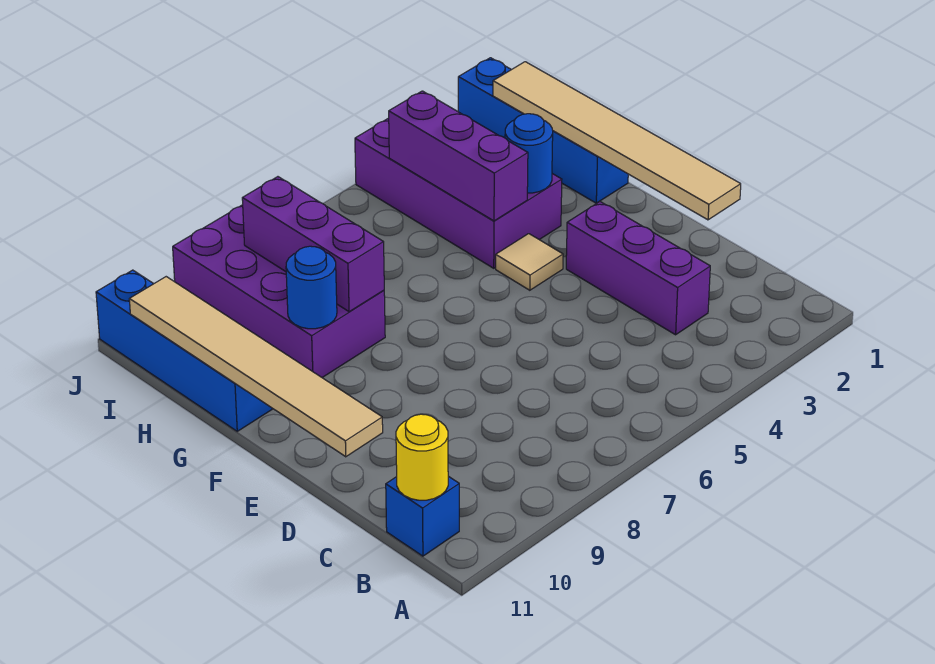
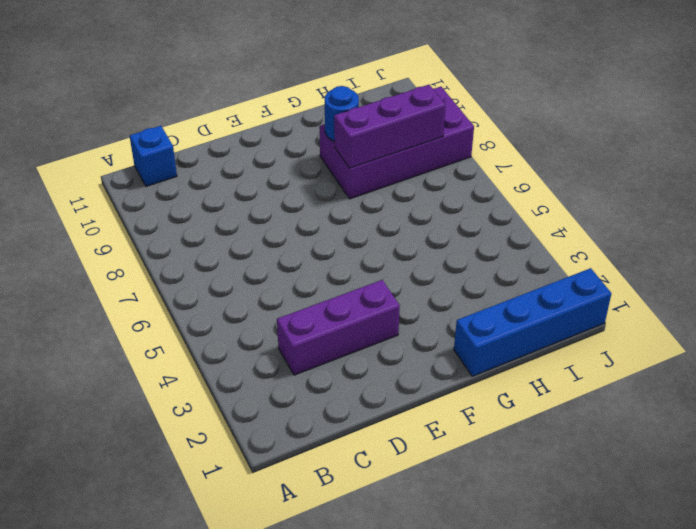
none -> tan tile F4 level 1
none -> purple brick G3:J4 level 1
none -> blue brick G11:J11 level 1

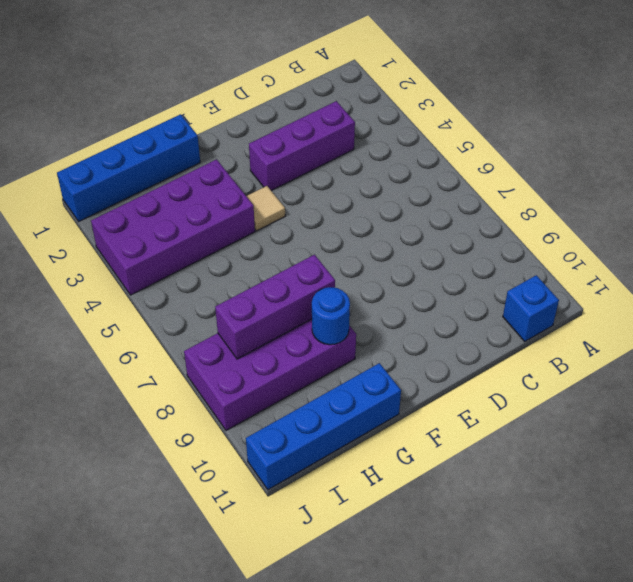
none -> yellow round brick B11 level 2
none -> tan tile D1:I1 level 2
none -> tan tile D11:I11 level 2

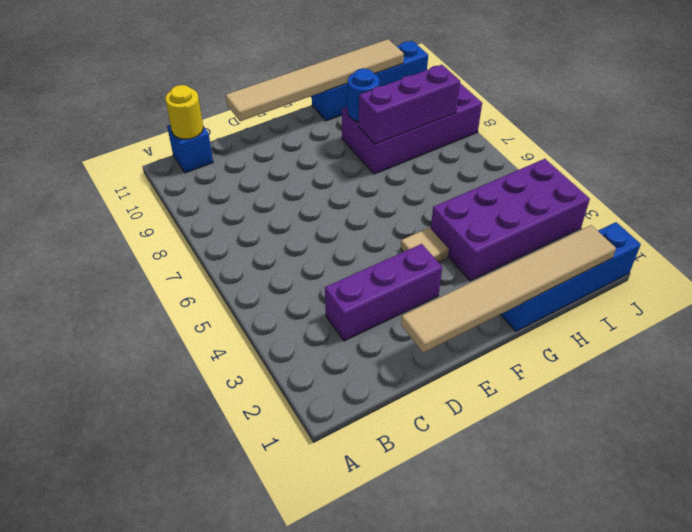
none -> blue round brick G3 level 2
none -> purple brick G4:I4 level 2

